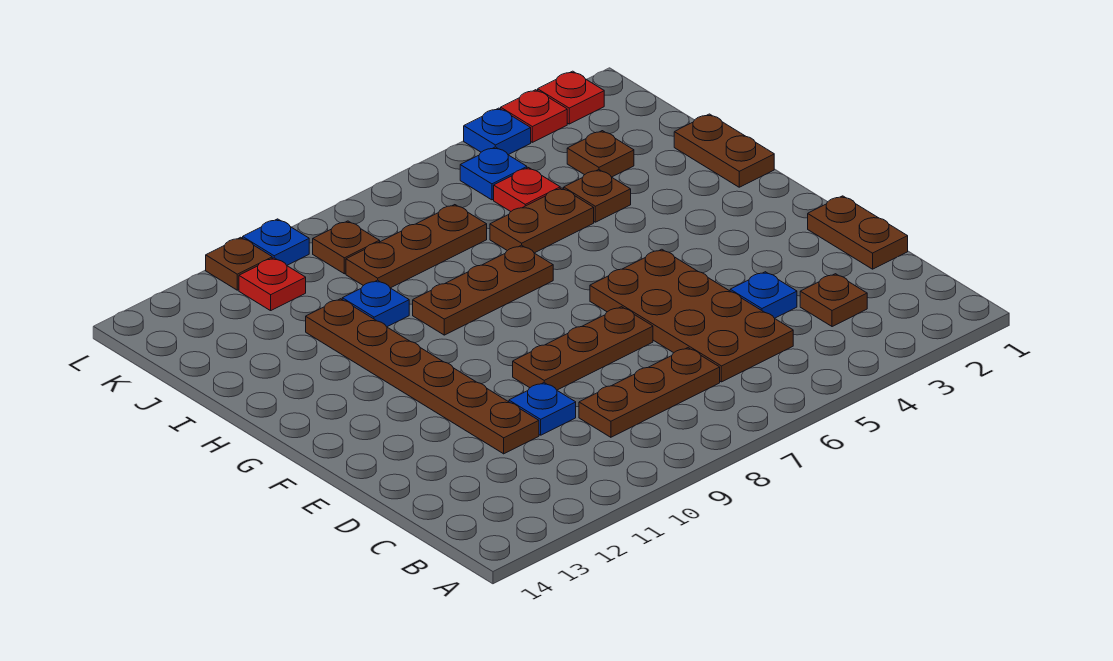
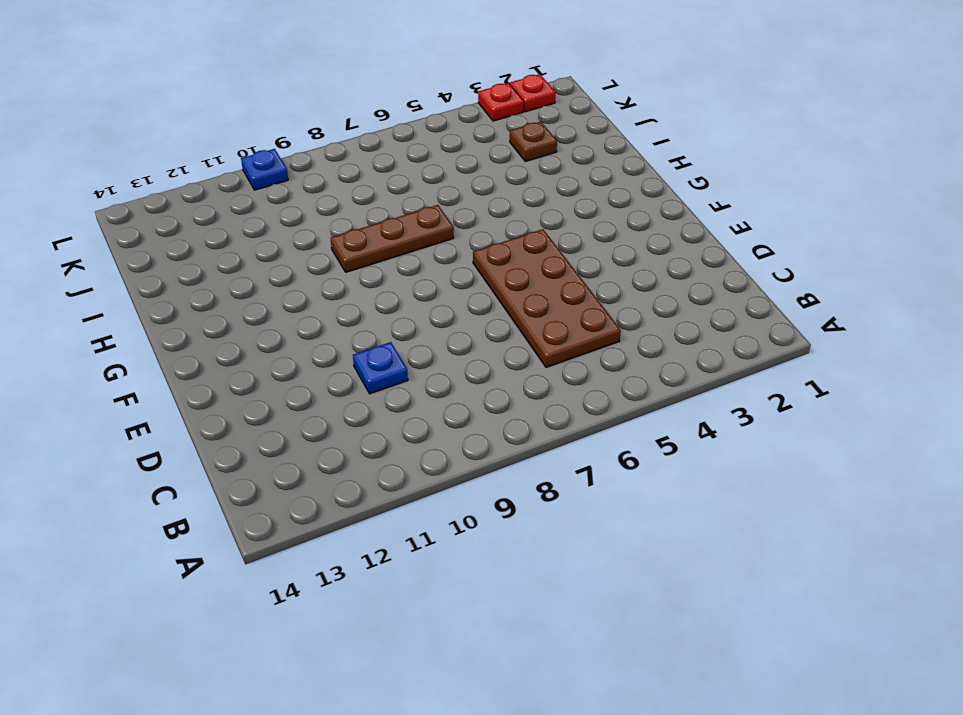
none -> brown plate C3 level 1
none -> brown plate C7:C9 level 1
none -> brown plate D1:E1 level 1

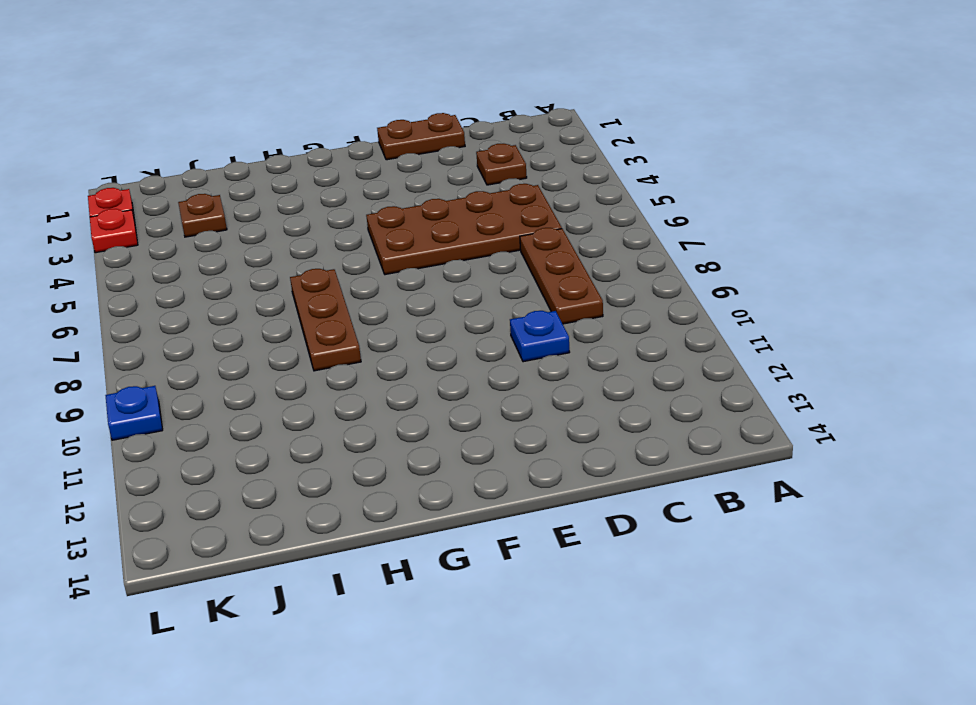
none -> blue plate D4 level 1
none -> brown plate D11:I11 level 1
none -> brown plate E7:E9 level 1

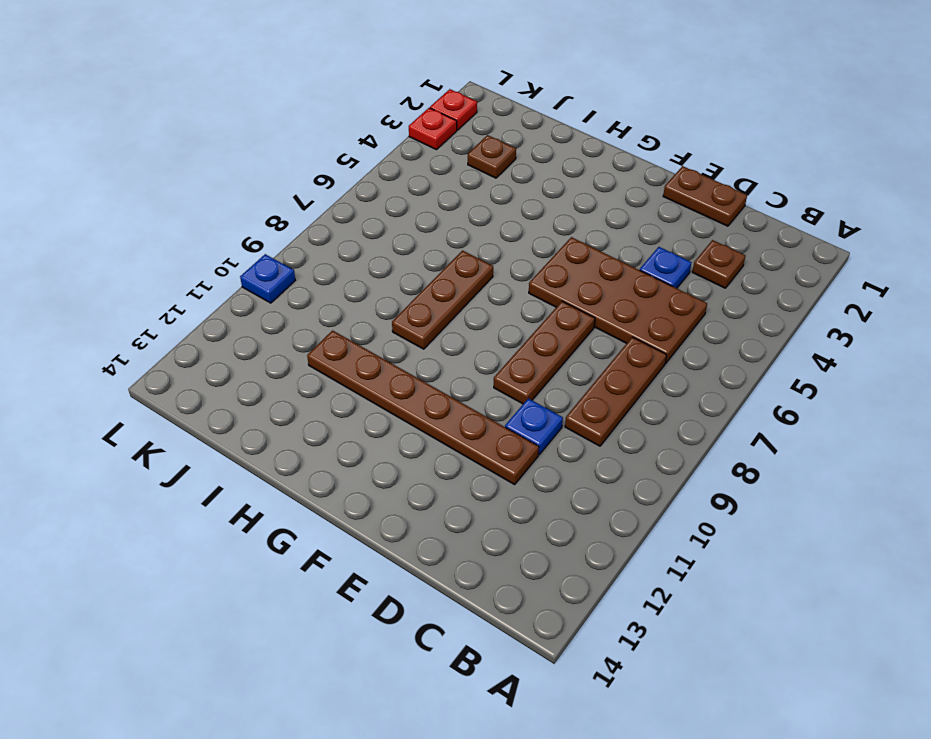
none -> brown plate H1:I1 level 1
none -> brown plate I4 level 1
none -> brown plate I5:I6 level 1

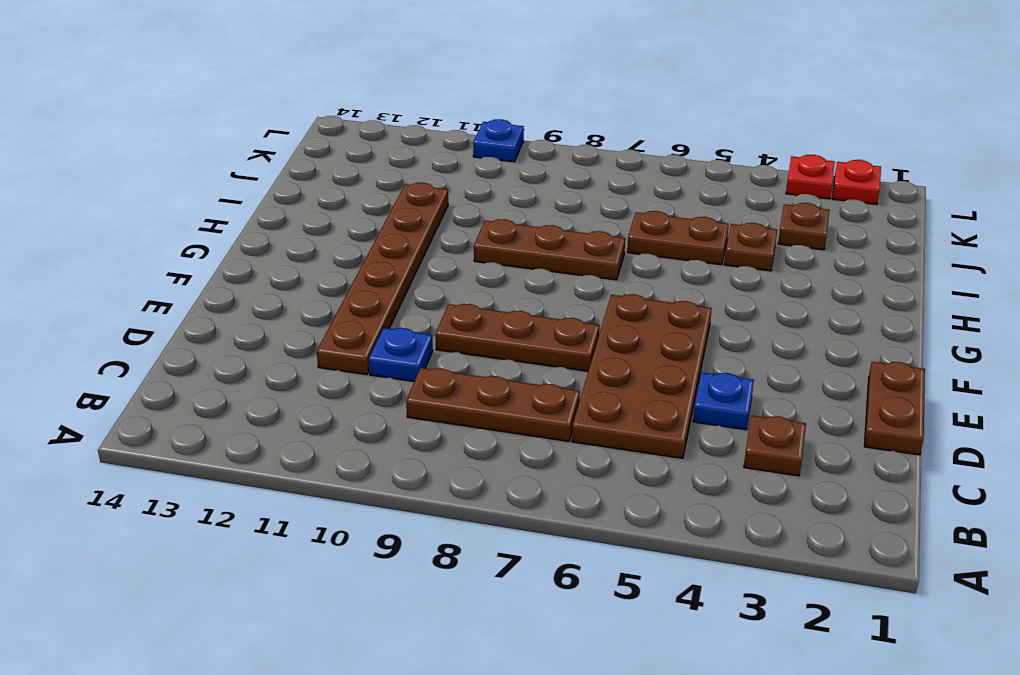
none -> brown plate H1:I1 level 1
none -> blue plate I10 level 1
none -> red plate J5 level 1

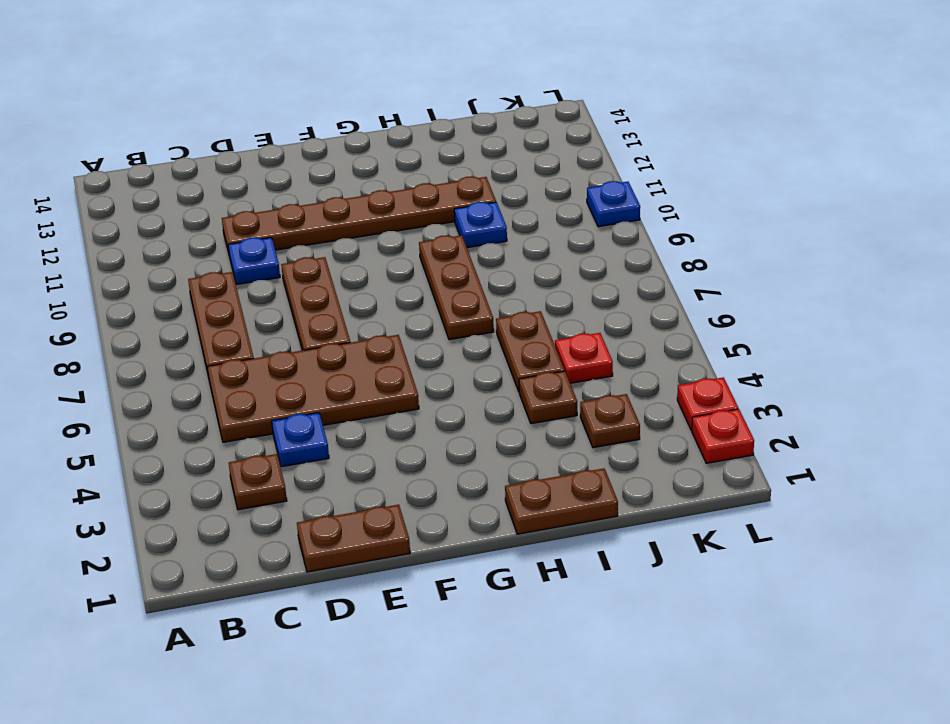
none -> brown plate J7:J9 level 1
none -> blue plate K5 level 1
none -> brown plate K9 level 1

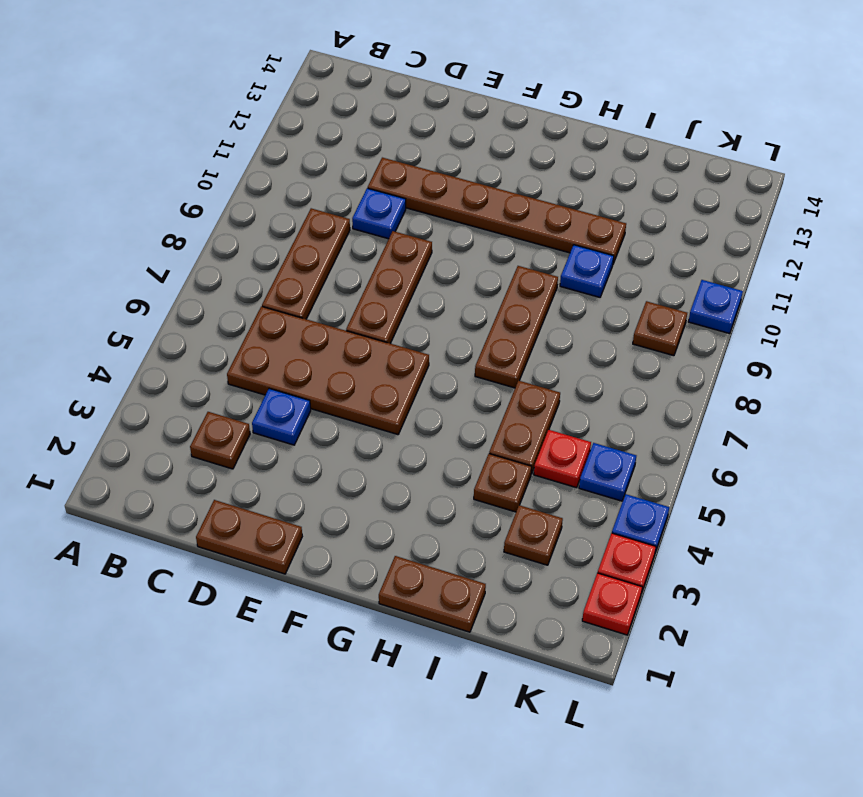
none -> brown plate J7:J9 level 1
none -> red plate K11 level 1
none -> brown plate L11 level 1

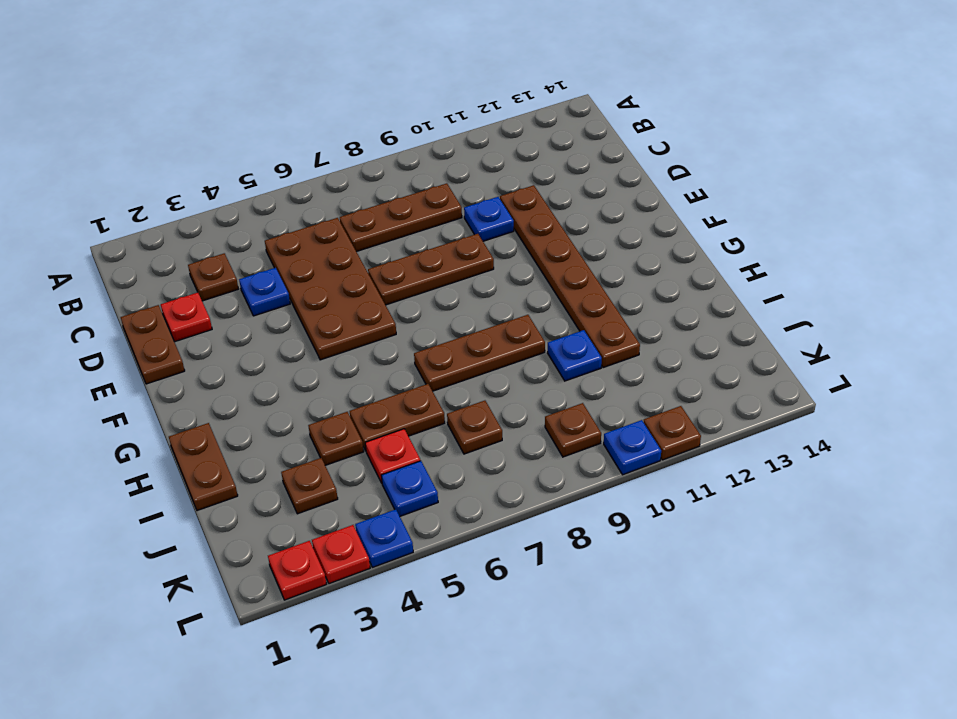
red plate D2 level 1 -> red plate K11 level 1
brown plate J7 level 1 -> brown plate J7:J9 level 1

